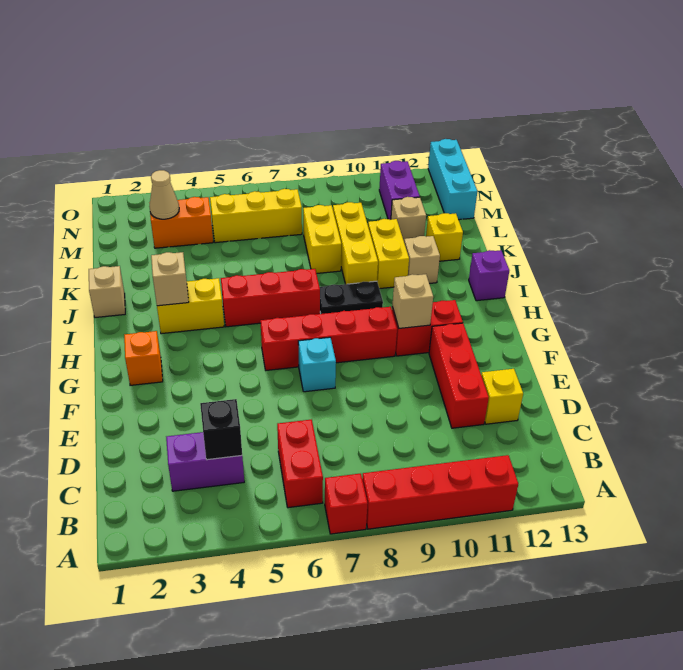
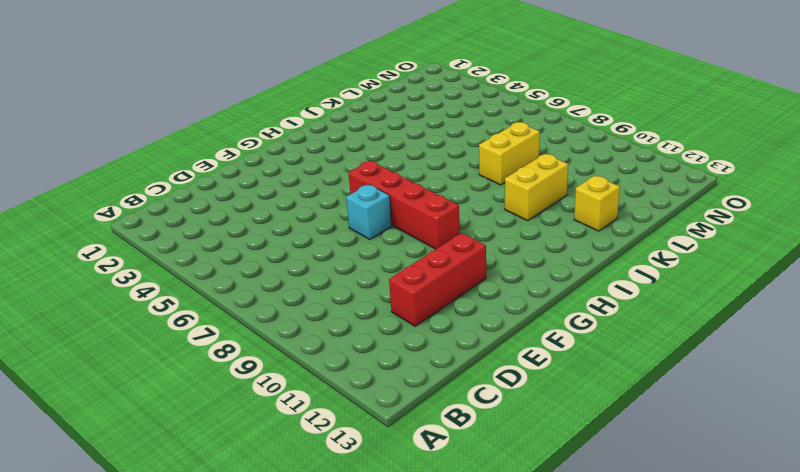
none -> red brick A7 level 1
none -> red brick A8:A11 level 1
none -> red brick B6:C6 level 1

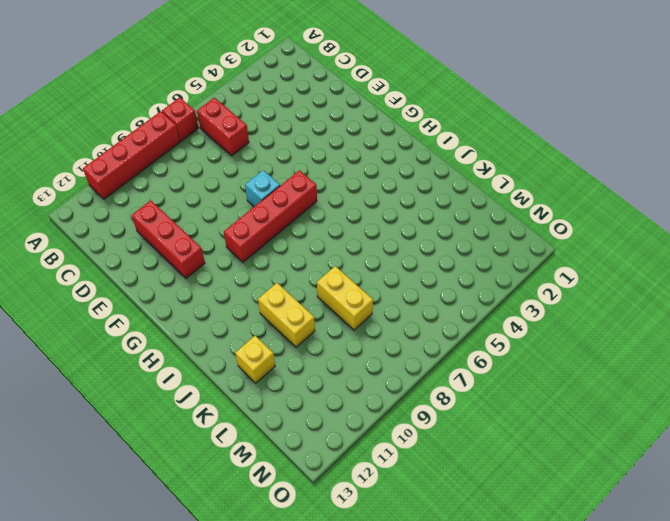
none -> purple brick C3:C4 level 1
none -> yellow brick D12 level 1
none -> orange brick G2 level 1

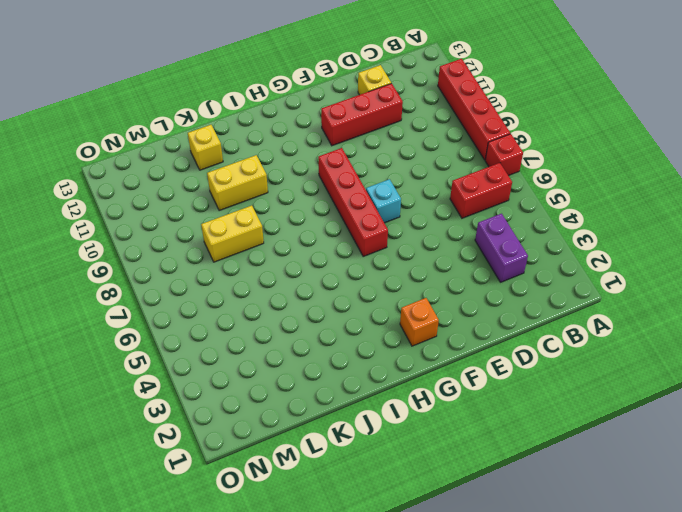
none -> red brick G10:G11 level 1
none -> yellow brick I3:I4 level 1
none -> red brick I5:I7 level 1

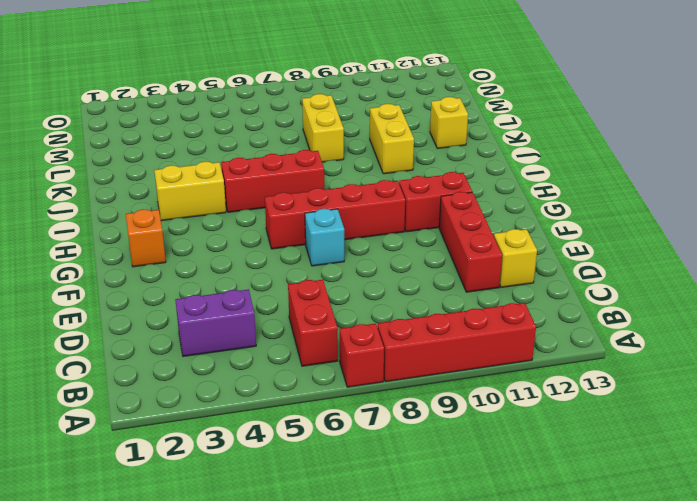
none -> black plate I8:I9 level 1
none -> purple brick I13 level 1
none -> tan brick J1 level 1

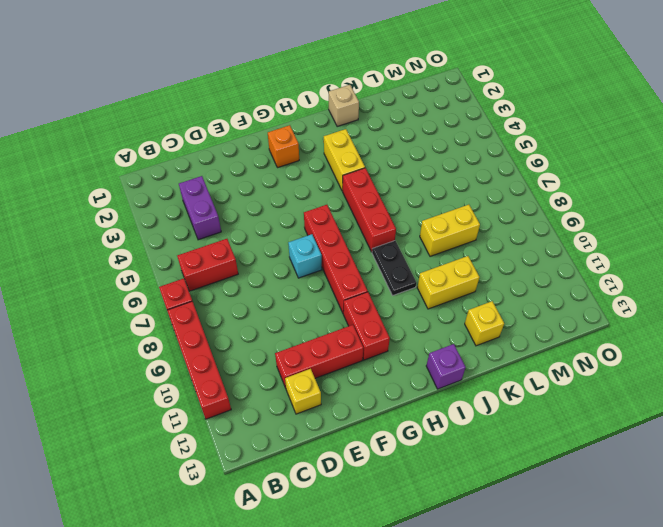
none -> yellow brick J9:L9 level 1
none -> tan brick J11 level 1
none -> tan brick L11 level 1

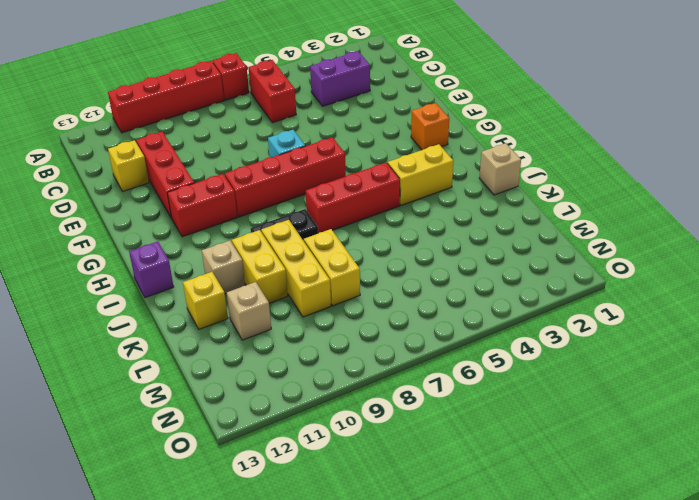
none -> orange brick M3:M4 level 1
none -> yellow brick M5:M7 level 1
none -> purple brick M11:N11 level 1

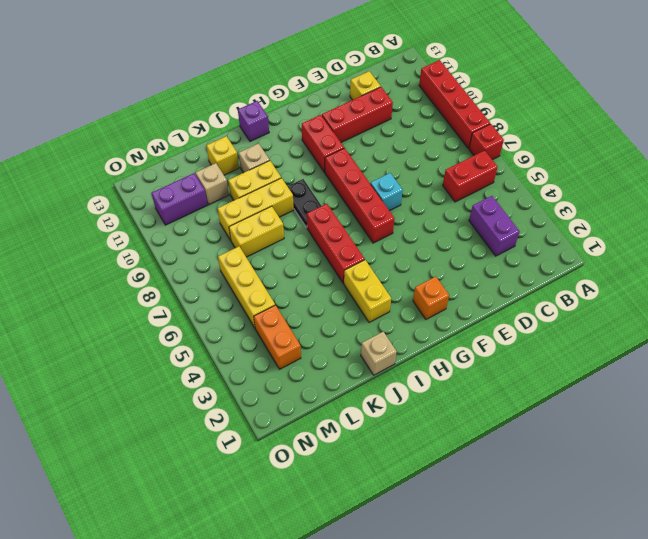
none -> cyan brick M13:O13 level 1
none -> black brick C4 level 2
none -> tan brick G10 level 2

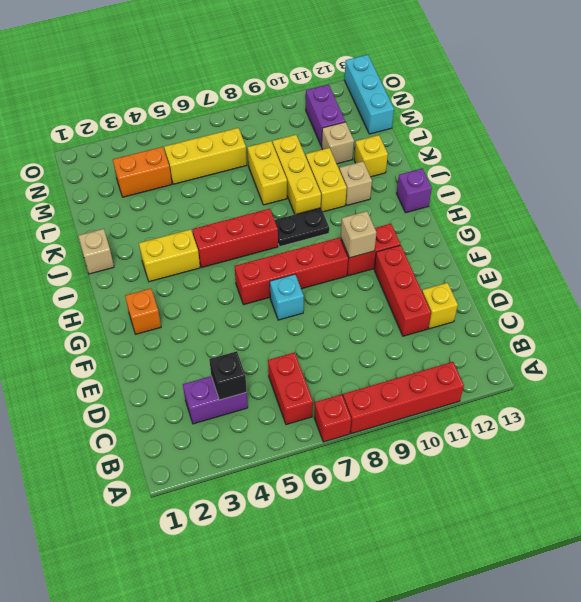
none -> tan brick I3 level 2
none -> tan cone M3 level 2

